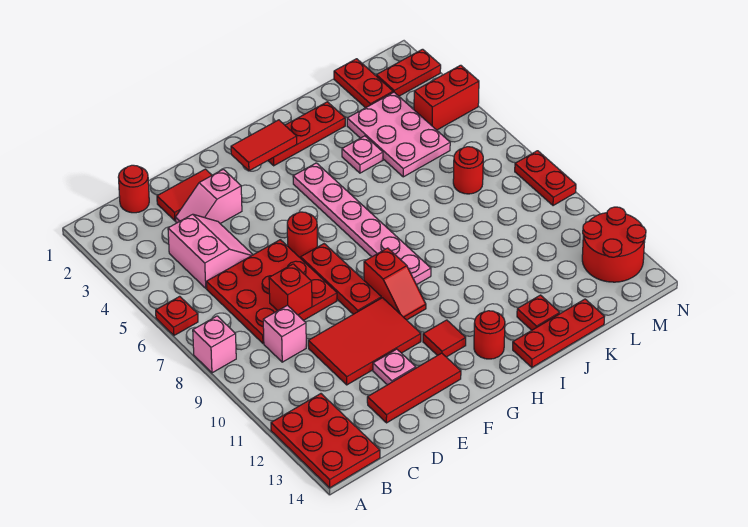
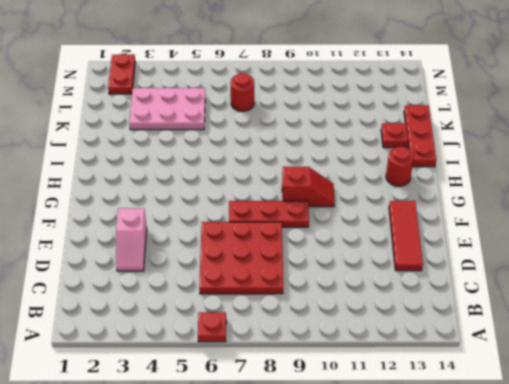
none -> pink brick A8 level 1
none -> red plate A12:B14 level 1
none -> red round brick C1 level 1
none -> pink slope C4:D5 level 1 top C

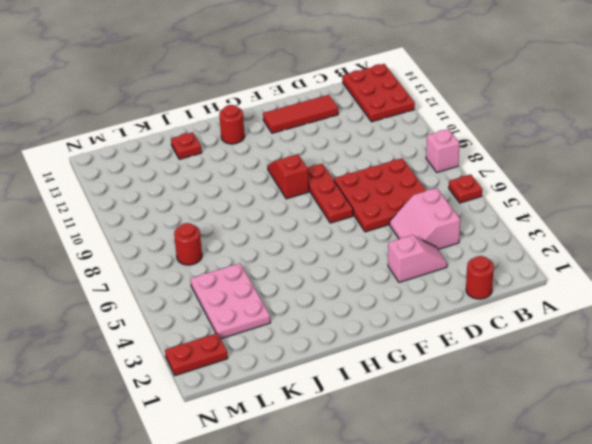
none -> pink brick C9 level 1
none -> red tile D2:E2 level 1
none -> red tile D10:F11 level 1
none -> pink plate E12 level 1

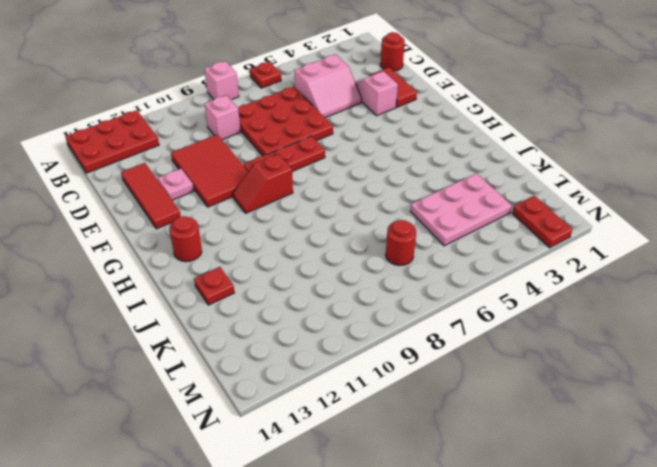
none -> red round brick F6 level 1
none -> red tile G12 level 1
none -> red plate H2:J2 level 1
none -> pink plate H4:H9 level 1

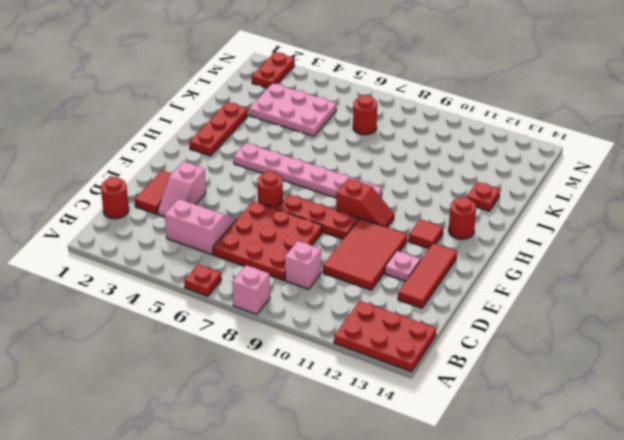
none -> red plate I14:K14 level 1
none -> pink plate J4 level 1
none -> red plate L1:L2 level 1
none -> red brick M4:N4 level 1

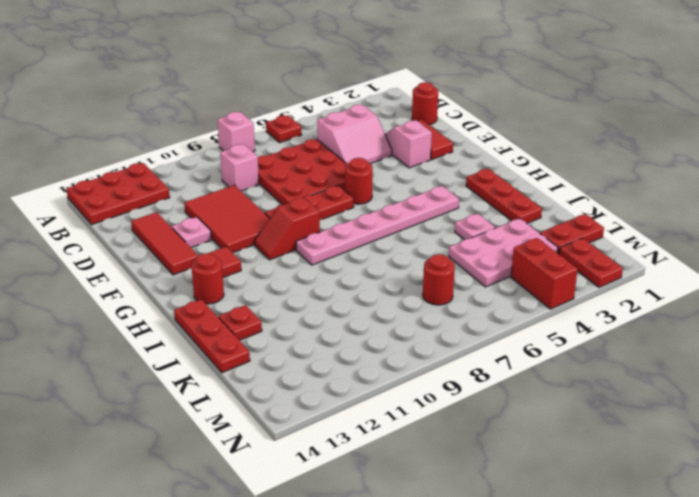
none -> red round brick M12:N13 level 1
none -> red plate N8:N9 level 1
none -> red brick D8 level 2
none -> red tile G2:H2 level 2

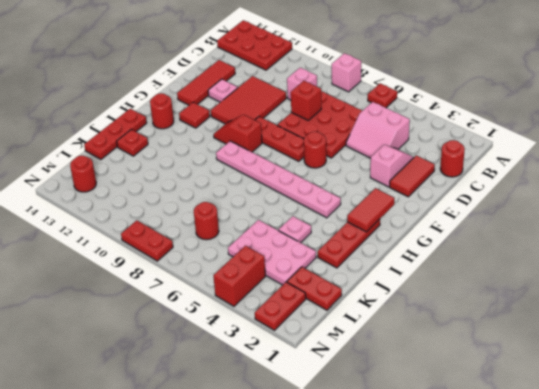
red round brick M13 level 1 -> red round brick M12:N13 level 1

